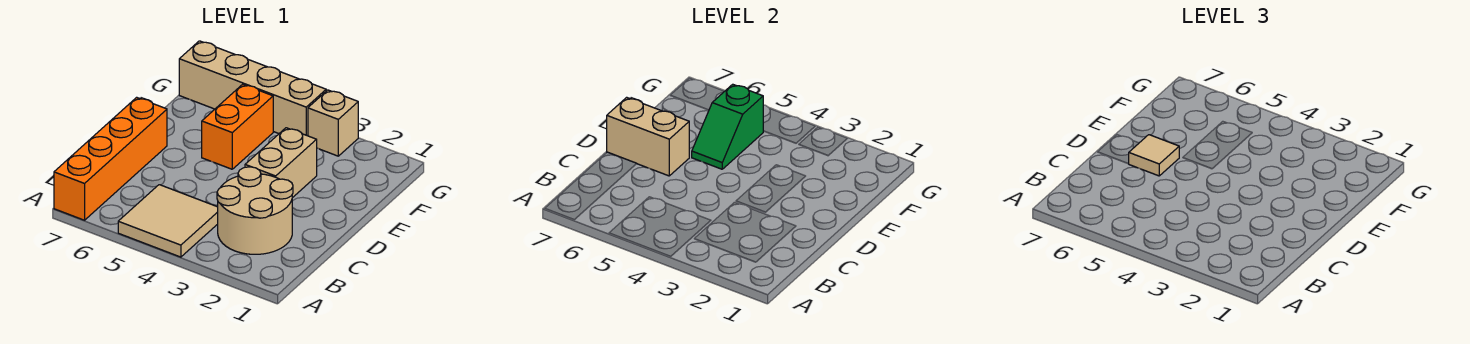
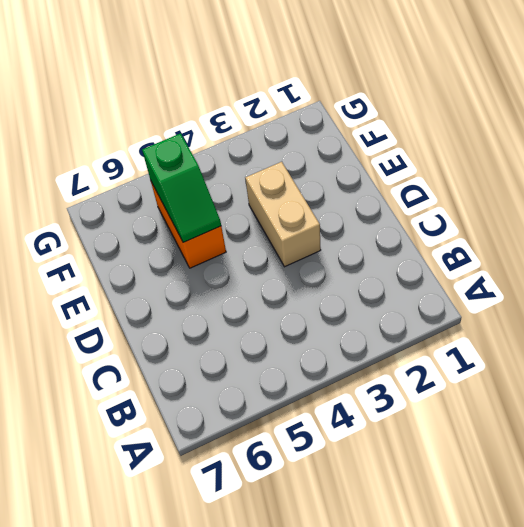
none -> tan tile A4:B5 level 1
none -> orange brick A7:D7 level 1

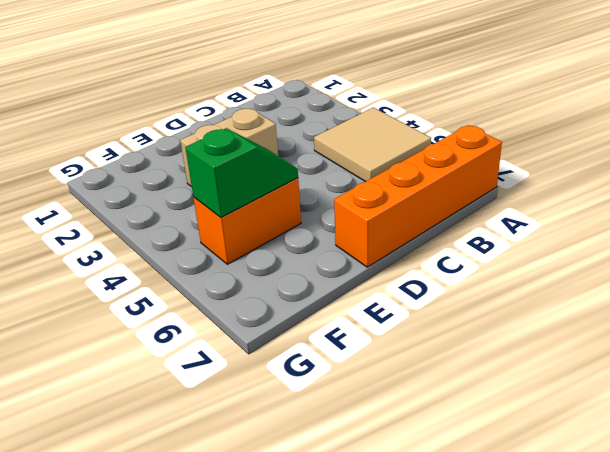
none -> tan round brick B2:C3 level 1
none -> tan brick G3 level 1

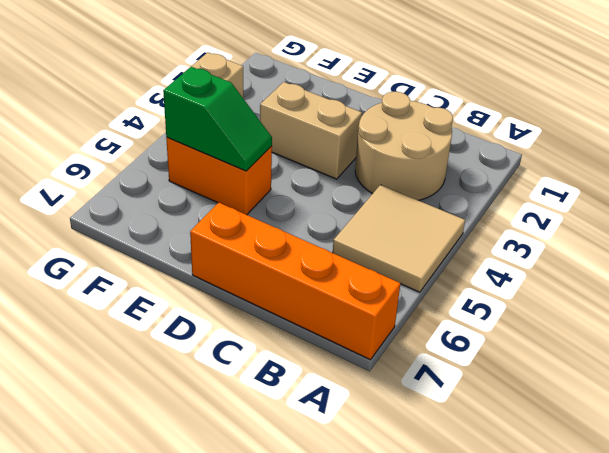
none -> tan brick G4:G7 level 1
none -> tan brick D6:D7 level 2

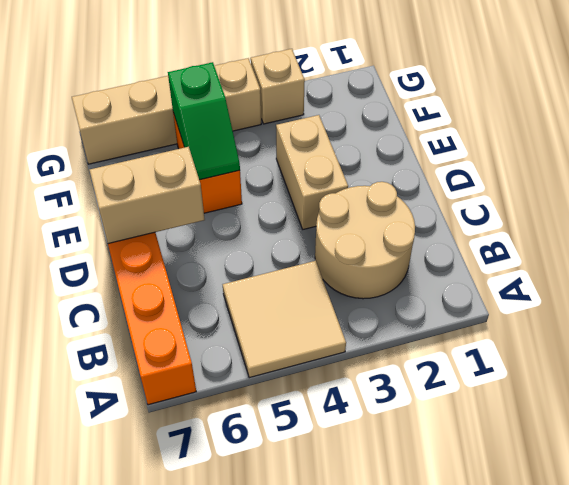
none -> tan tile D6 level 3

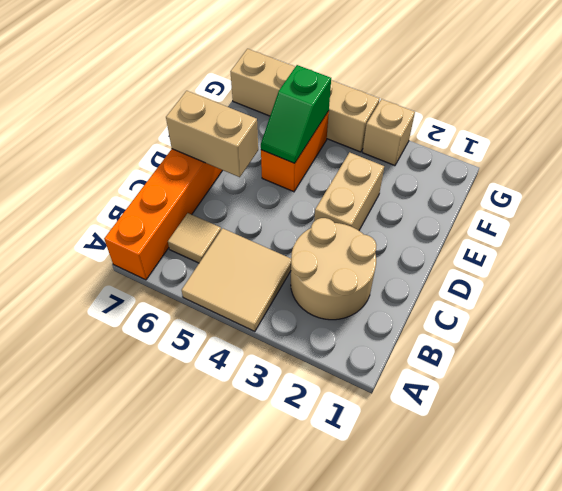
tan tile B6 level 1 -> tan tile D6 level 3

